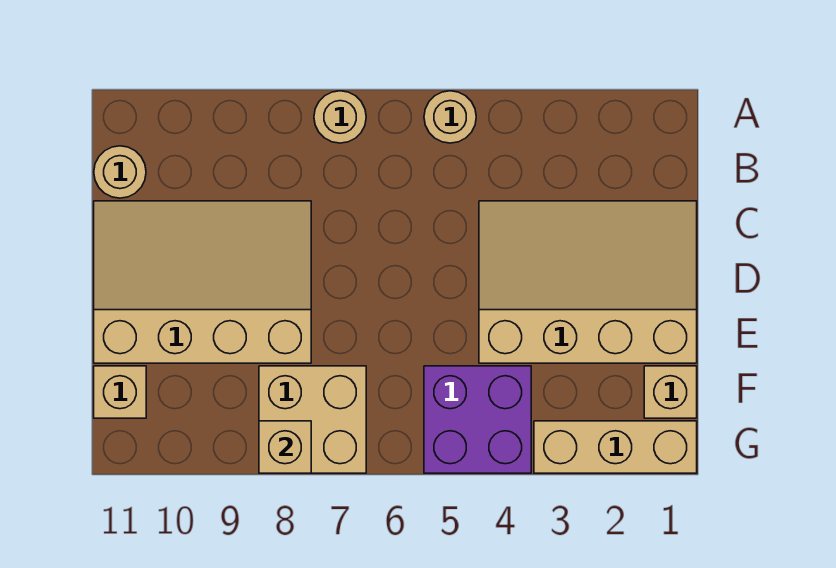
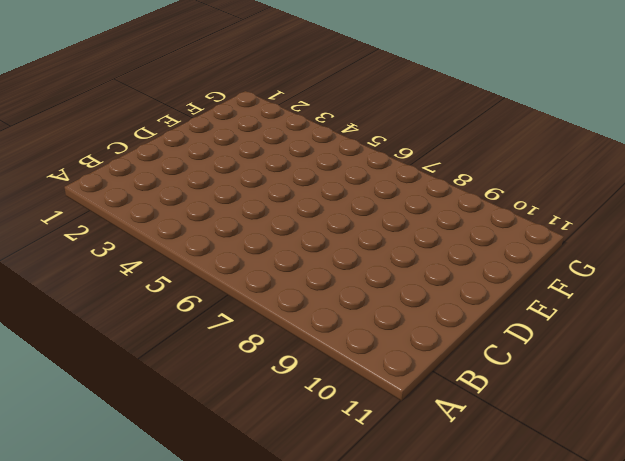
none -> tan round brick A5 level 1
none -> tan round brick A7 level 1

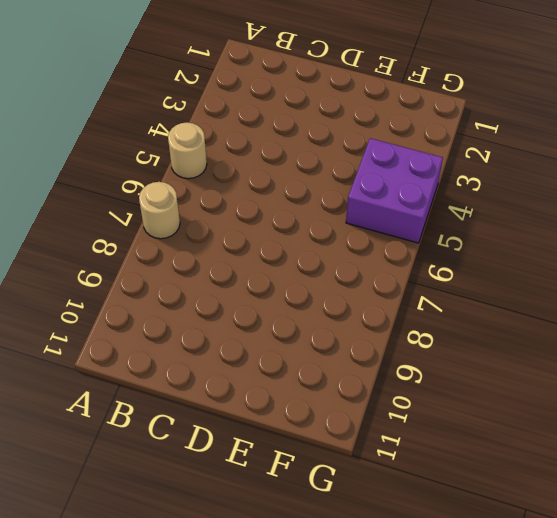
none -> tan round brick B11 level 1
none -> tan slope C1:E4 level 1 top E

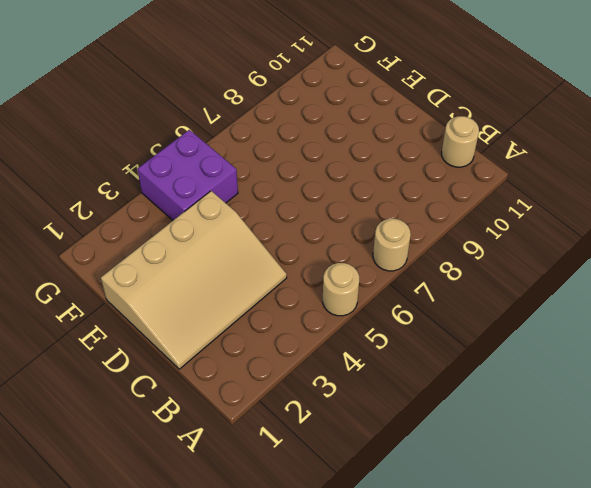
none -> tan slope C8:E11 level 1 top E
none -> tan brick F1 level 1

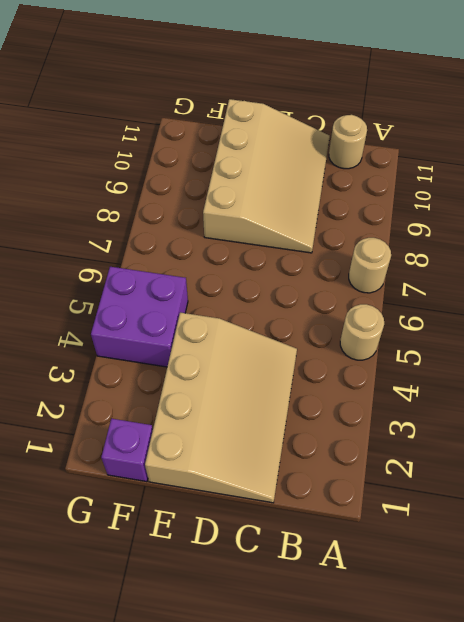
purple brick F1 level 1 -> tan brick F1 level 1
none -> tan brick F7:G8 level 1
none -> tan brick F11 level 1

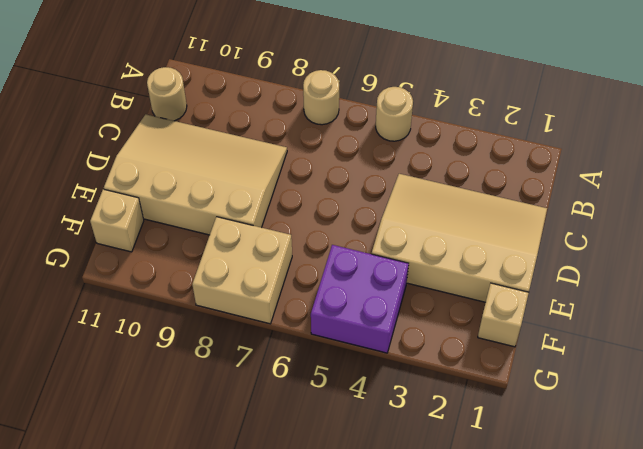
none -> tan brick G1:G3 level 1
none -> tan brick G8 level 2

